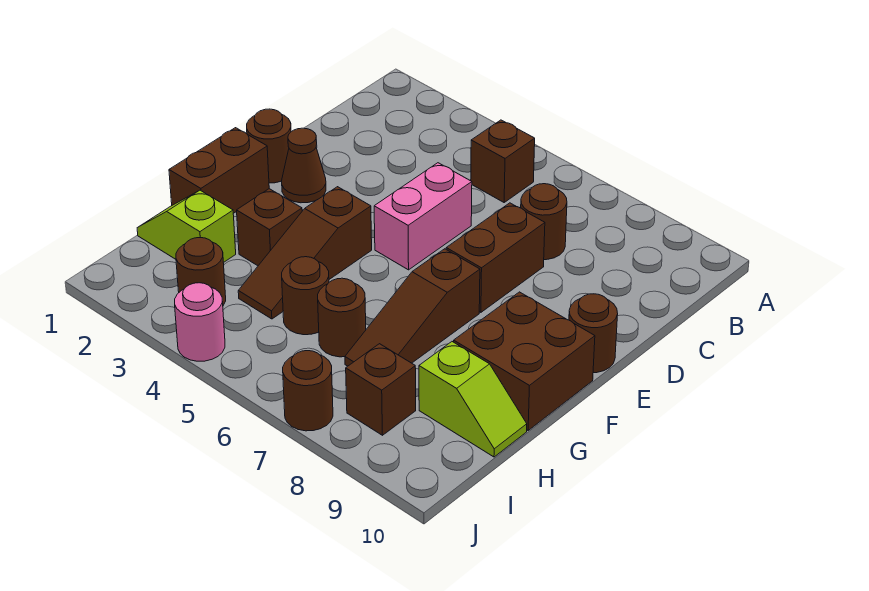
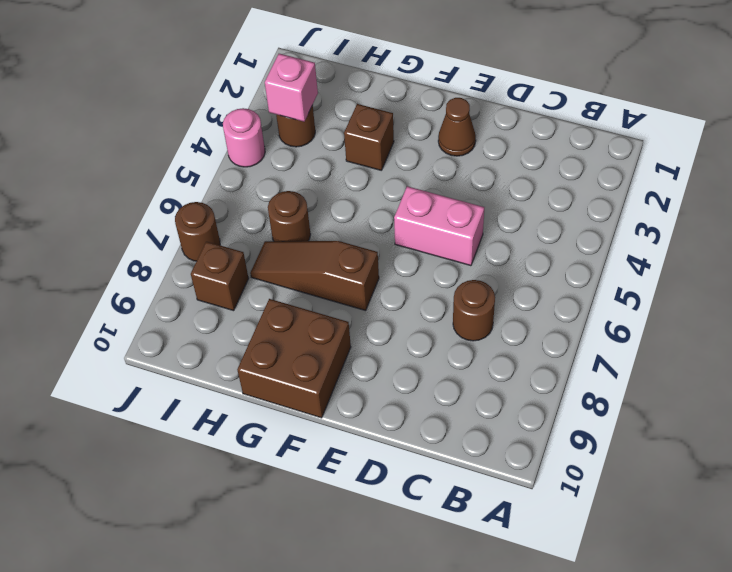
pink brick I3 level 2 -> none
none -> brown brick B5 level 1
none -> brown brick D7:E7 level 1
none -> brown round brick E1 level 1

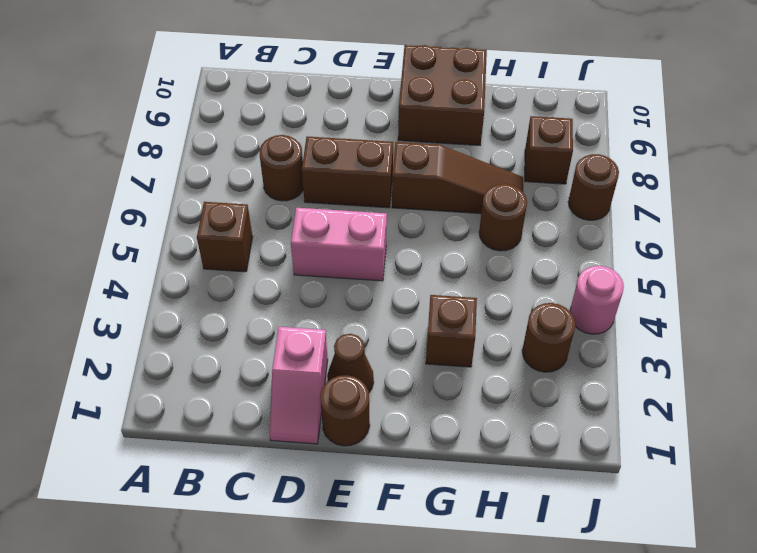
pink slope D1:D2 level 1 top 2 -> none
none -> brown round brick E10 level 1
none -> brown brick F1:G1 level 1
none -> brown slope F4:H4 level 1 top F

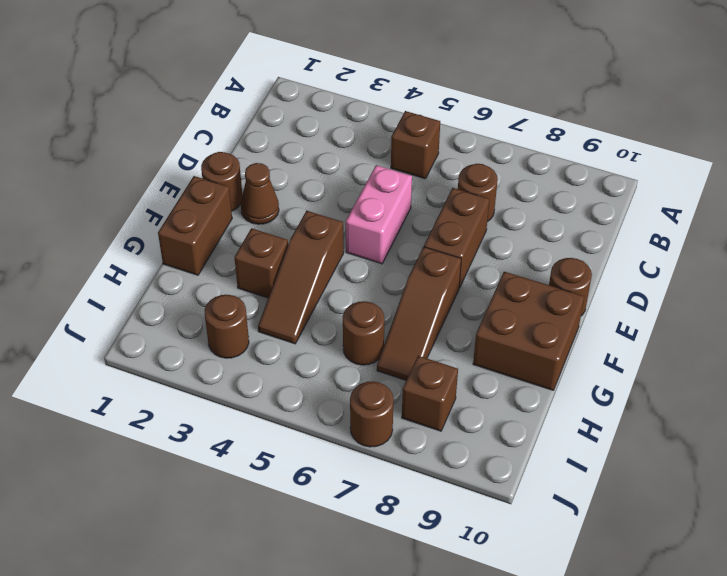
none -> lime slope H1:H2 level 1 top 2
none -> brown round brick H5 level 1
none -> lime slope H9:H10 level 1 top 9

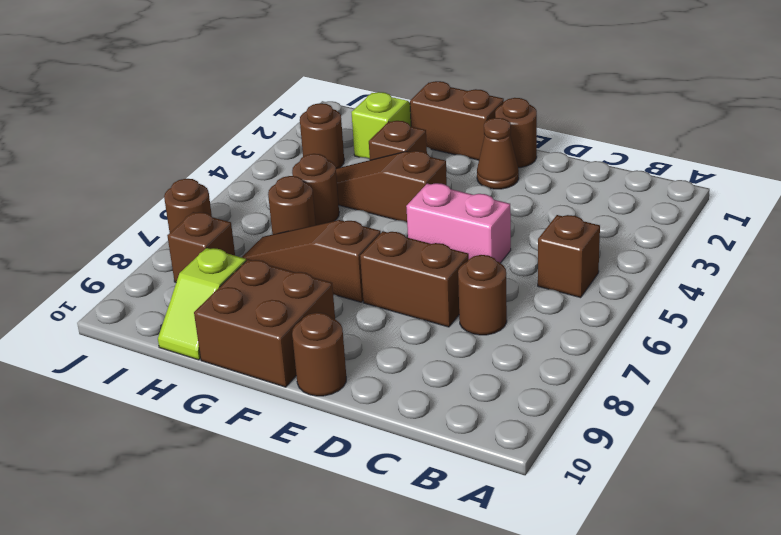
none -> pink round brick J4 level 1

